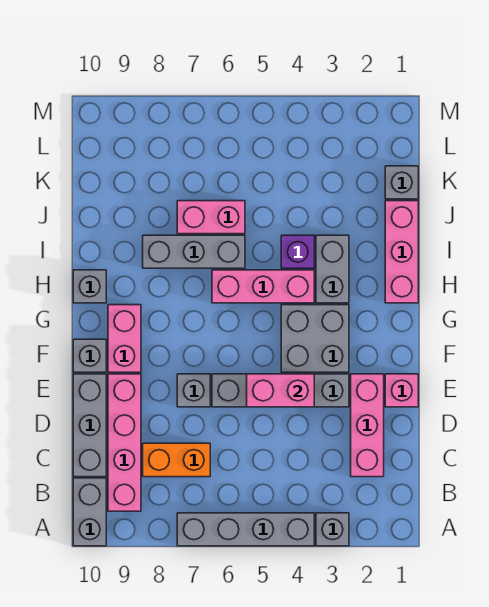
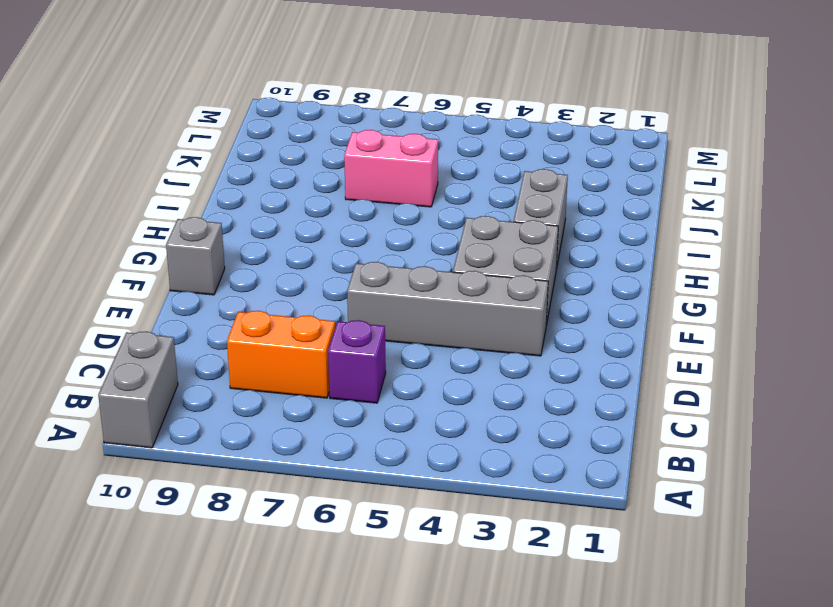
purple brick C6 level 1 -> purple brick I4 level 1
none -> grey brick A3 level 1
none -> grey brick A4:A7 level 1
none -> pink brick B9:E9 level 1

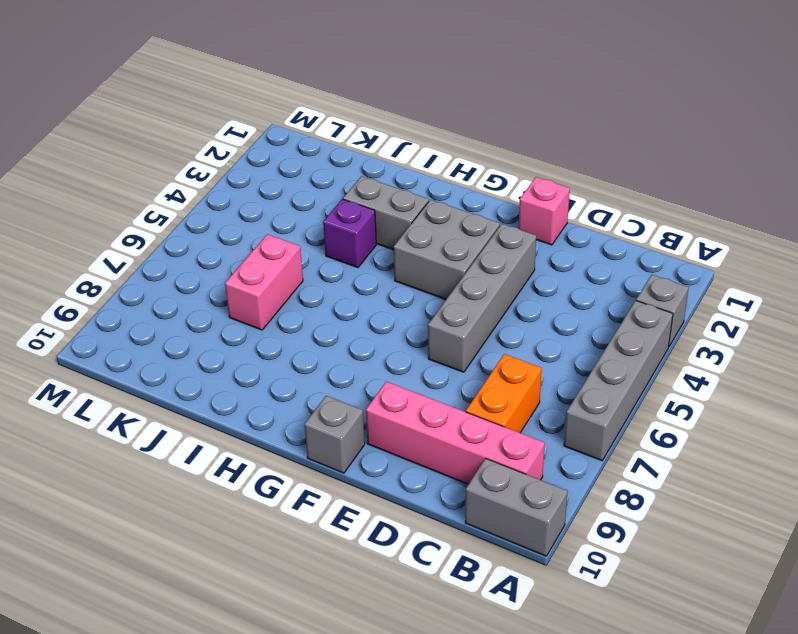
none -> pink brick C2:E2 level 1
none -> grey brick C10:E10 level 1
none -> grey brick E7 level 1

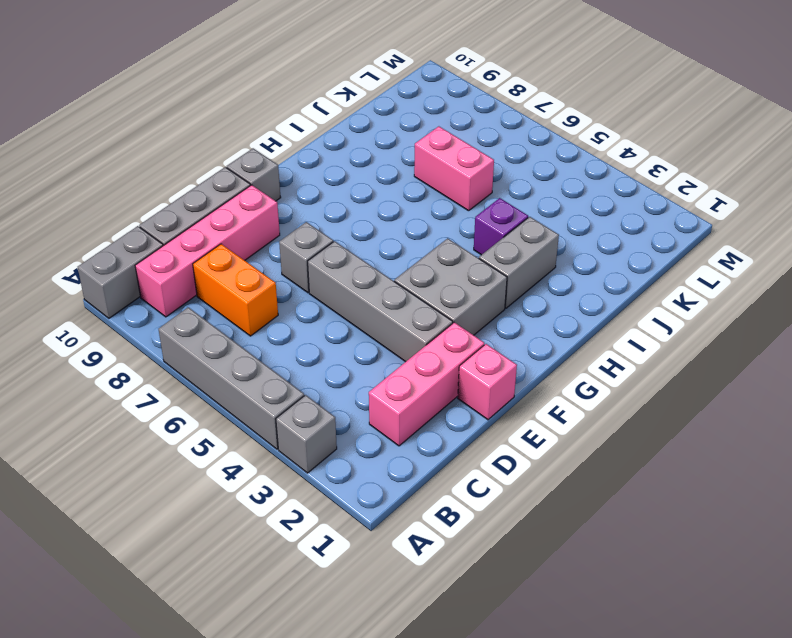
none -> pink brick F9:G9 level 1
none -> pink brick H1:J1 level 1
none -> pink brick H4:H6 level 1

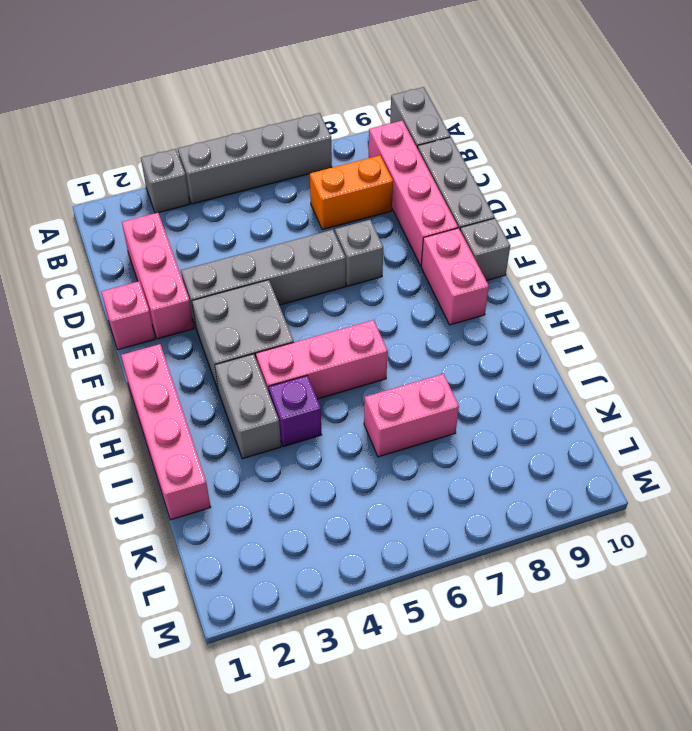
pink brick G1:J1 level 1 -> pink brick H1:J1 level 1
none -> grey brick H10 level 1
none -> grey brick I6:I8 level 1
none -> grey brick K1 level 1

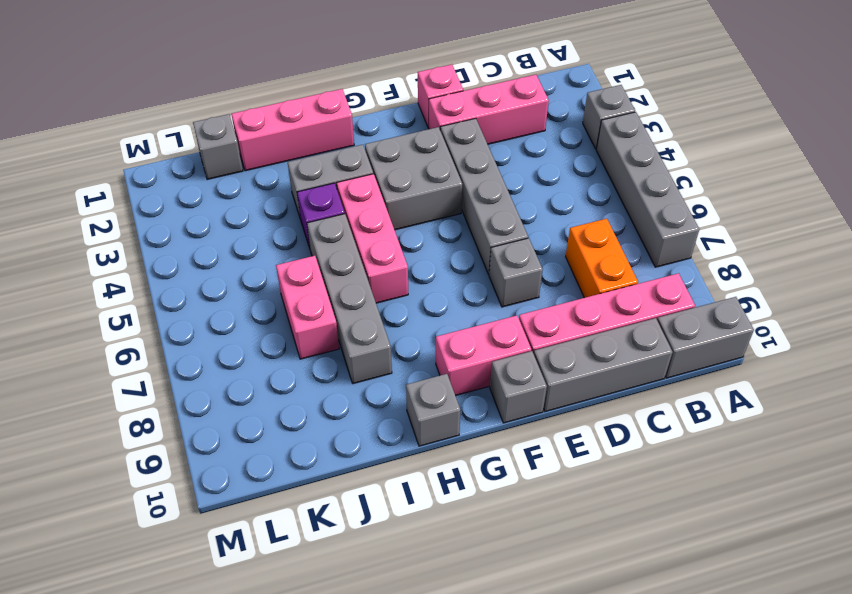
grey brick I5:I8 level 1 -> grey brick I6:I8 level 1
none -> pink brick E4:E5 level 2

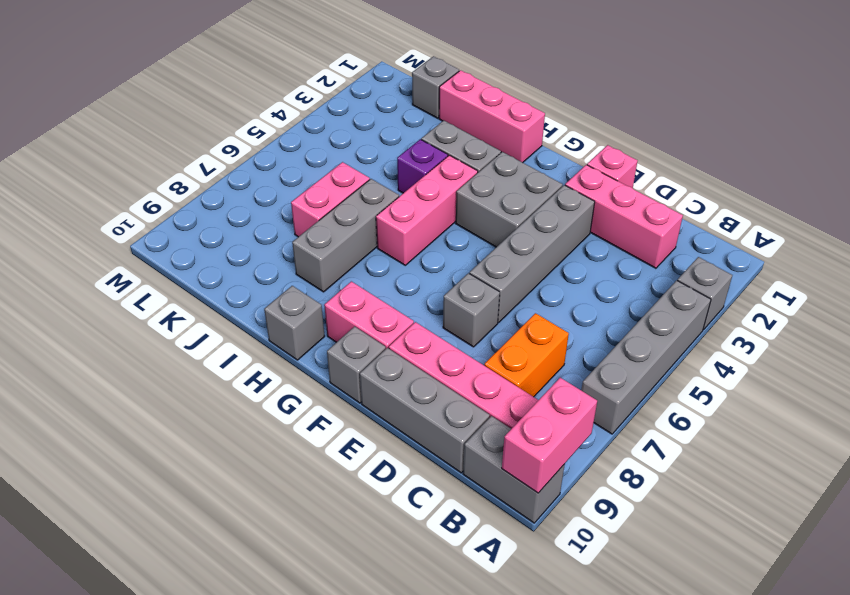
pink brick A9:A10 level 2 -> pink brick E4:E5 level 2

